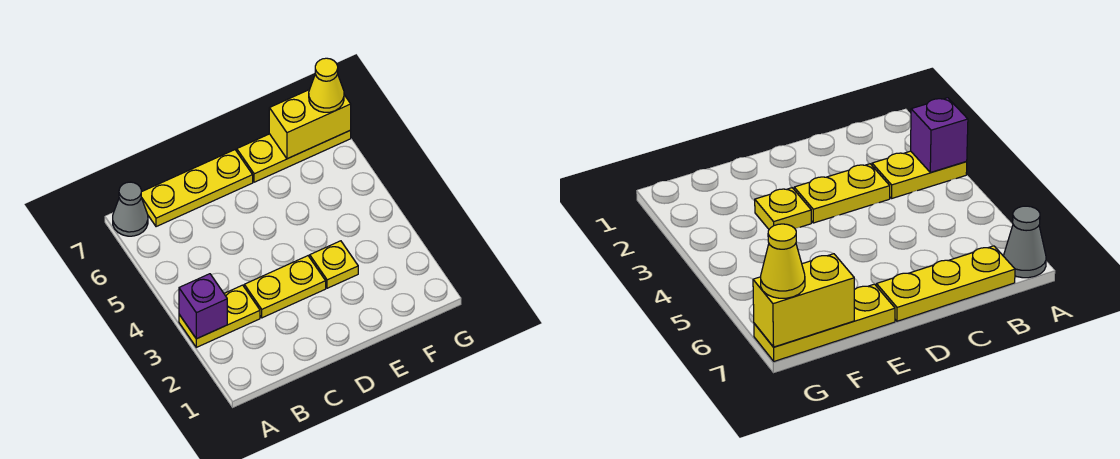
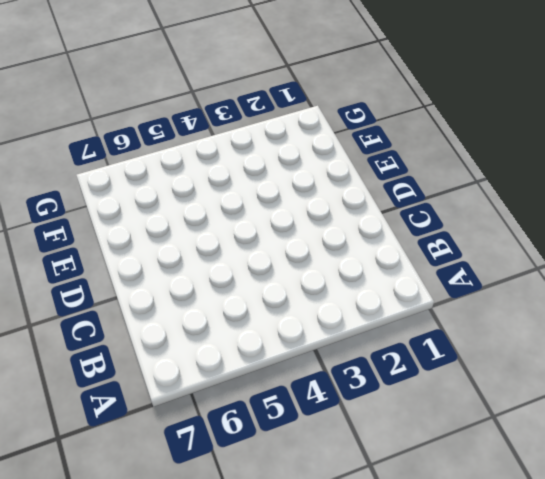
none -> yellow plate A3:B3 level 1
none -> grey cone A7 level 1

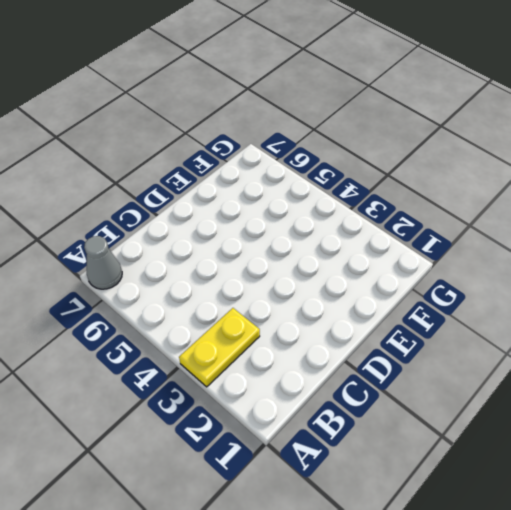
none -> yellow plate B7:D7 level 1
none -> yellow plate C3:D3 level 1

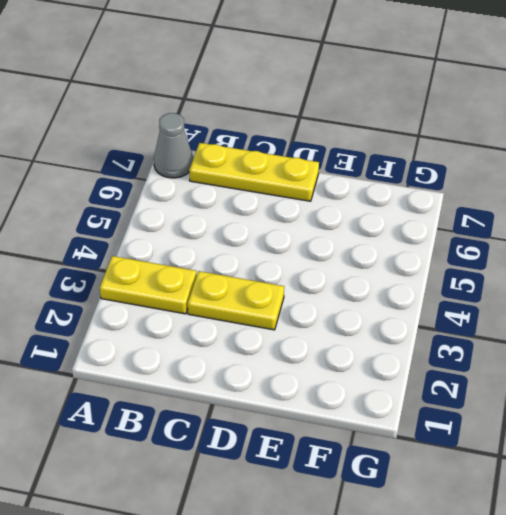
none -> yellow plate E3 level 1
none -> yellow plate E7:G7 level 1

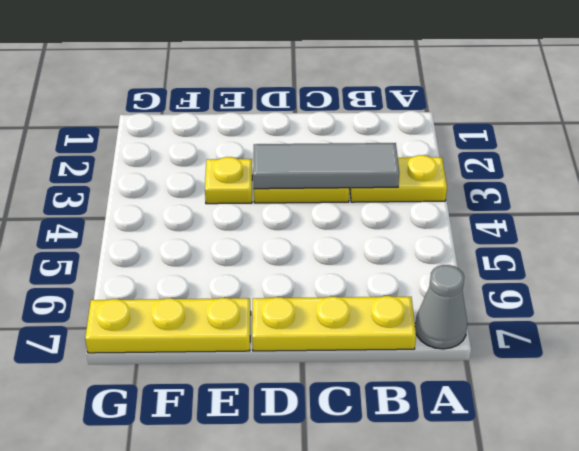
grey tile B3:D3 level 2 -> none
none -> purple brick A3 level 2
none -> yellow brick F7:G7 level 2

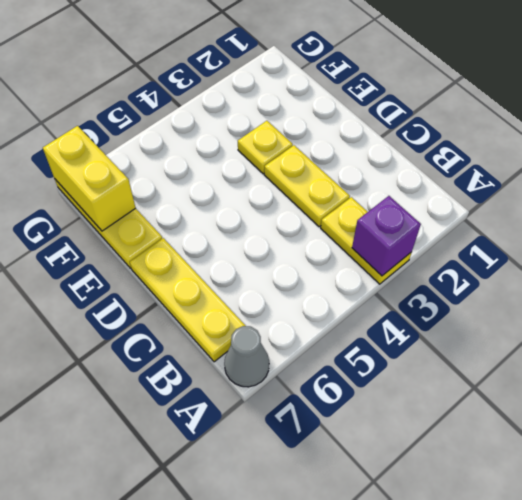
none -> yellow cone G7 level 3

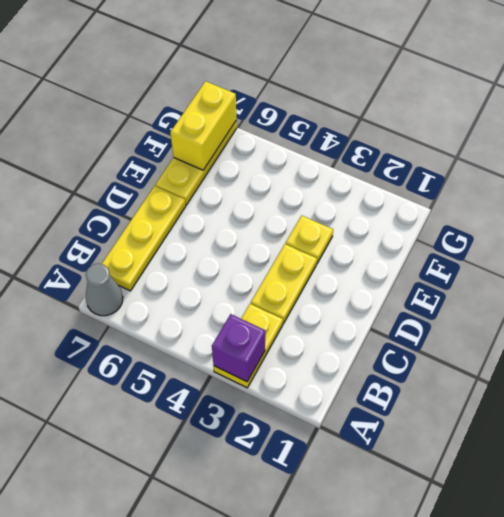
none -> yellow cone G7 level 3

